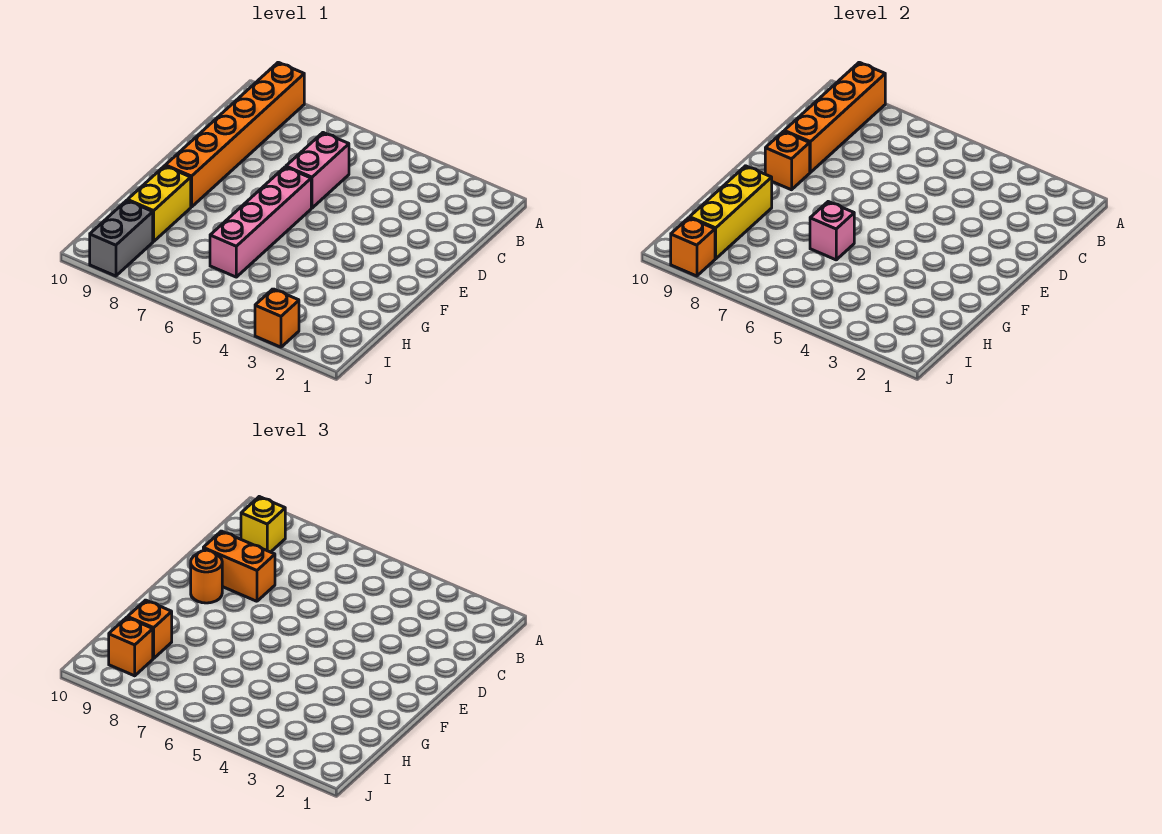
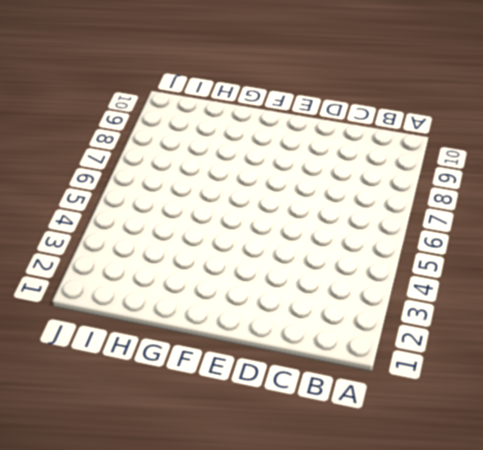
none -> orange brick A9:F9 level 1
none -> pink brick C6:D6 level 1
none -> pink brick E6:H6 level 1

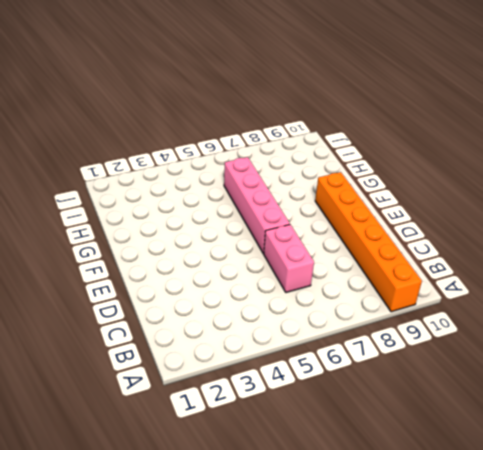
none -> yellow brick G9:H9 level 1
none -> grey brick I9:J9 level 1
none -> orange brick J3 level 1

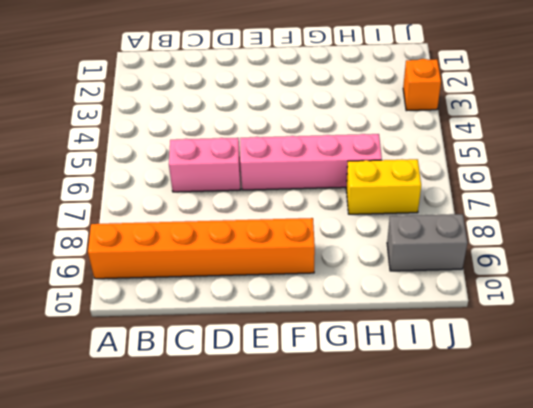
yellow brick H7:I7 level 1 -> yellow brick G9:H9 level 1
none -> orange brick A9:D9 level 2
none -> orange brick E9 level 2
none -> pink brick G6 level 2

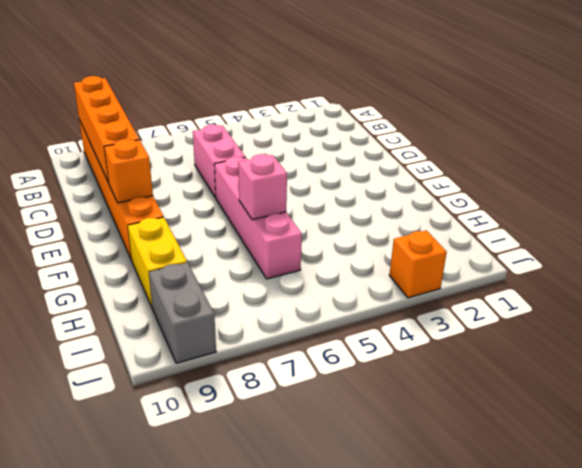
none -> yellow brick G9:I9 level 2
none -> orange brick J9 level 2
none -> yellow brick B9 level 3

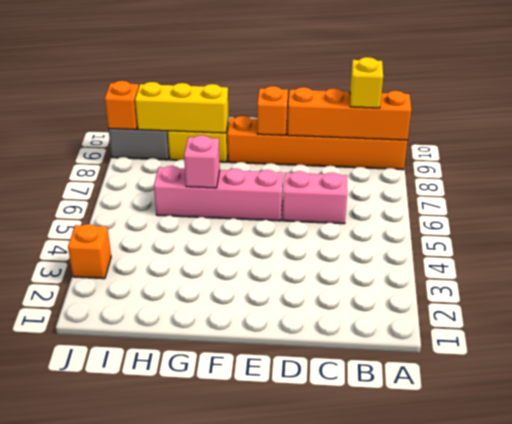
none -> orange brick D8:D9 level 3
none -> orange round brick E9 level 3
none -> orange brick H9 level 3

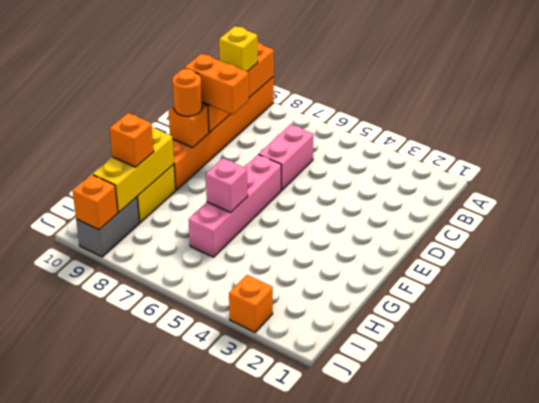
none -> orange brick I9 level 3

